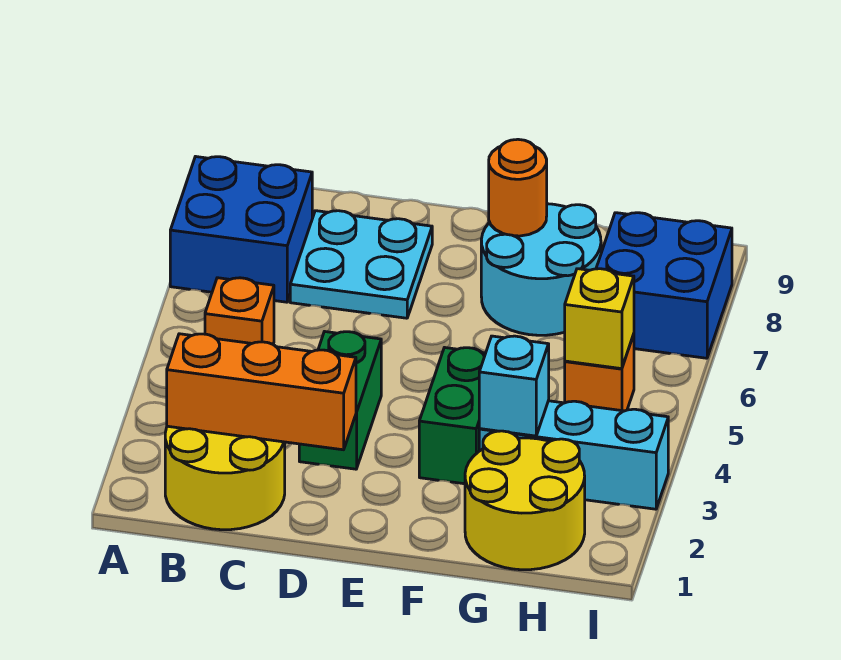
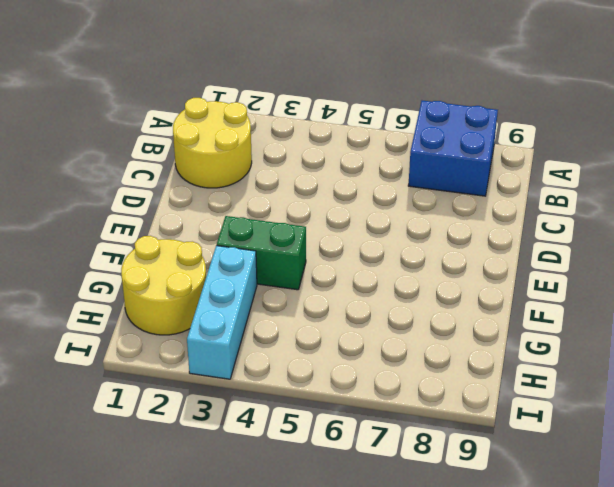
none -> orange brick B5 level 1
none -> cyan plate C7:D8 level 1
none -> green brick D3:D4 level 1

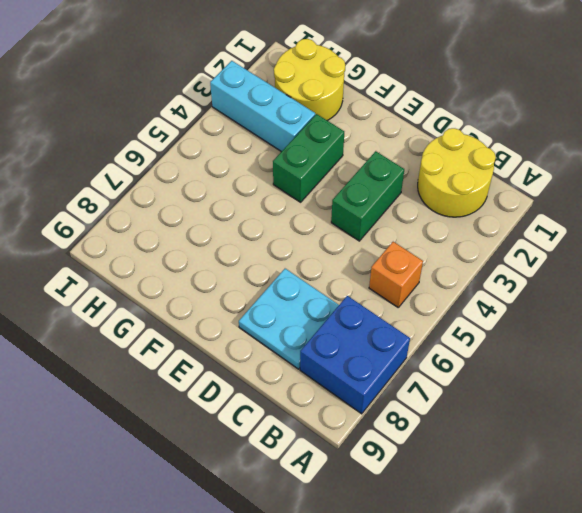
none -> cyan round brick F7:G8 level 1
none -> orange brick H5 level 1
none -> blue brick H7:I8 level 1

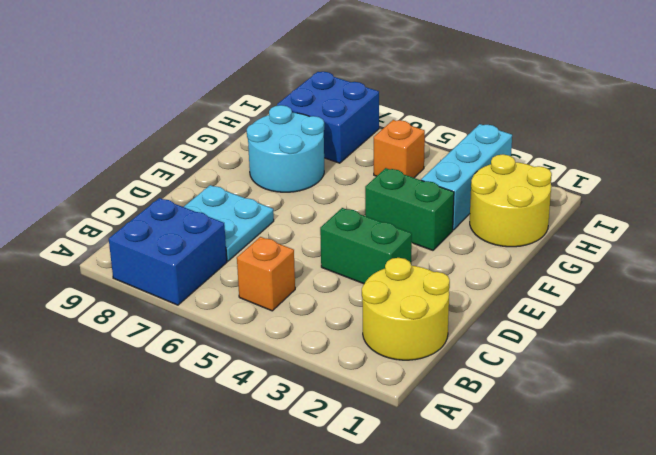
none -> orange brick B2:D2 level 2
none -> orange round brick F8 level 2
none -> cyan brick G3 level 2

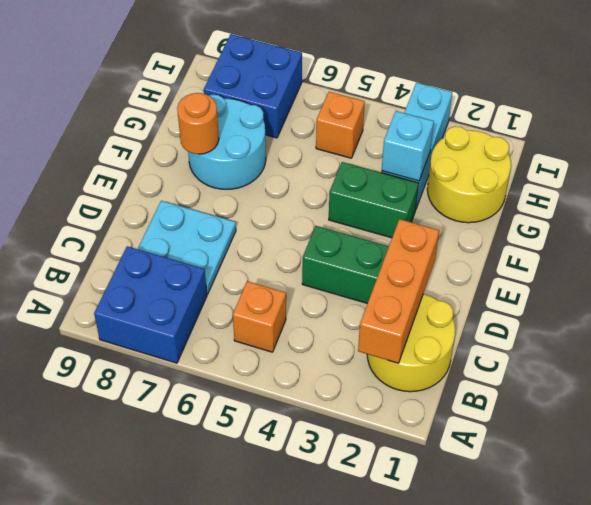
none -> yellow brick H5 level 2

